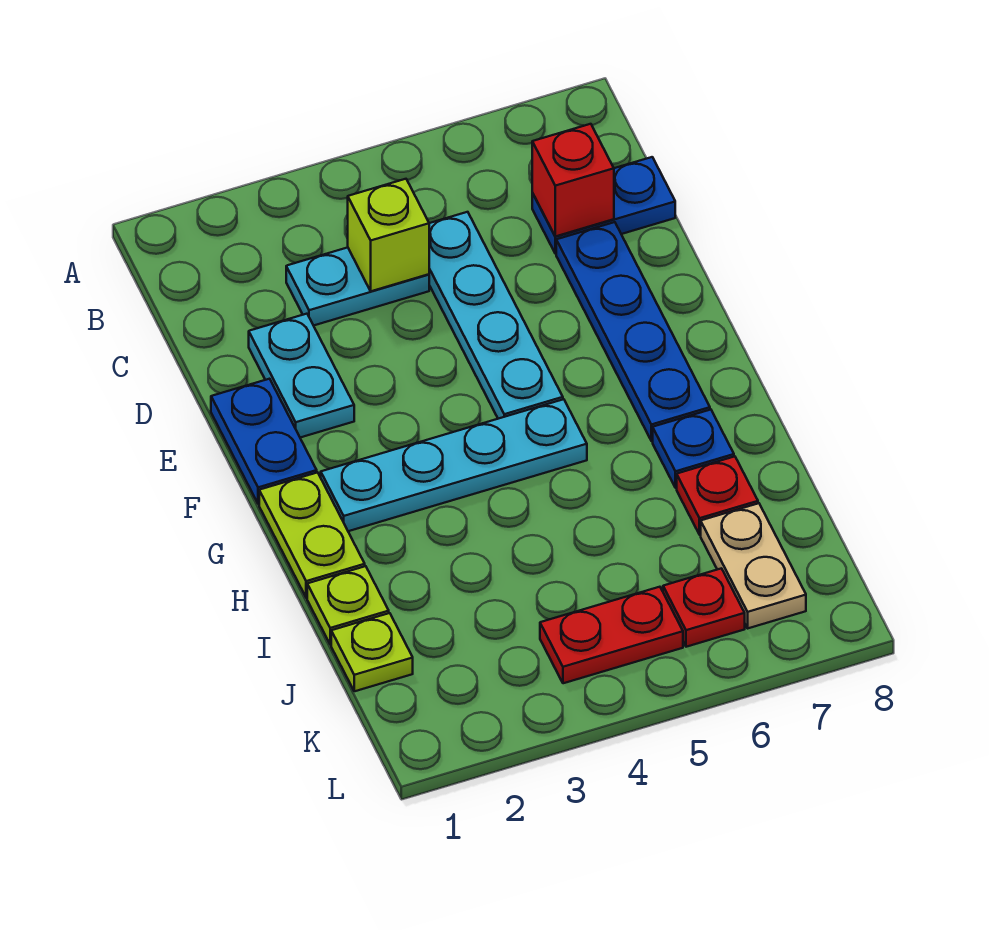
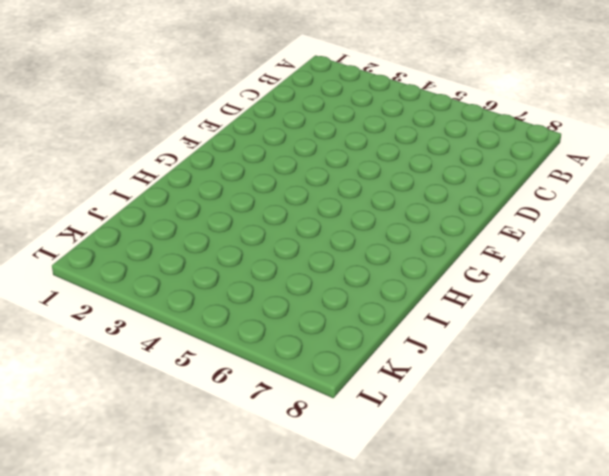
none -> cyan plate C3:C4 level 1
none -> cyan plate C5:F5 level 1
none -> blue plate C7:C8 level 1

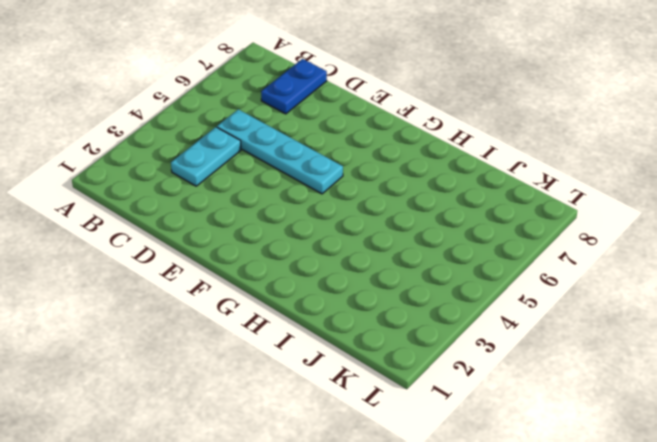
none -> cyan plate D2:E2 level 1
none -> blue plate D7:G7 level 1
none -> blue plate E1:F1 level 1

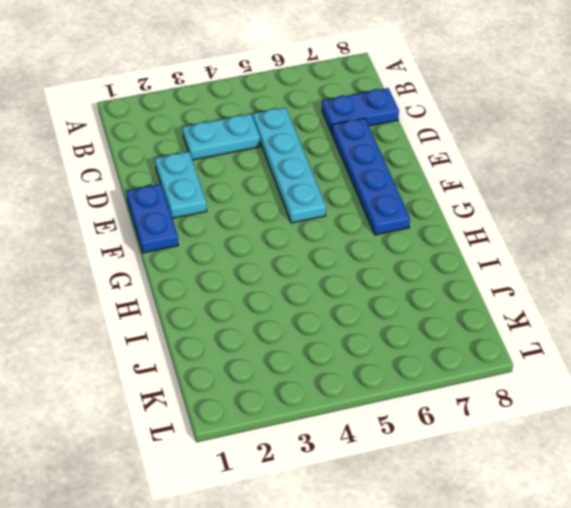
none -> lime plate G1:H1 level 1
none -> cyan plate G2:G5 level 1
none -> blue plate H7 level 1

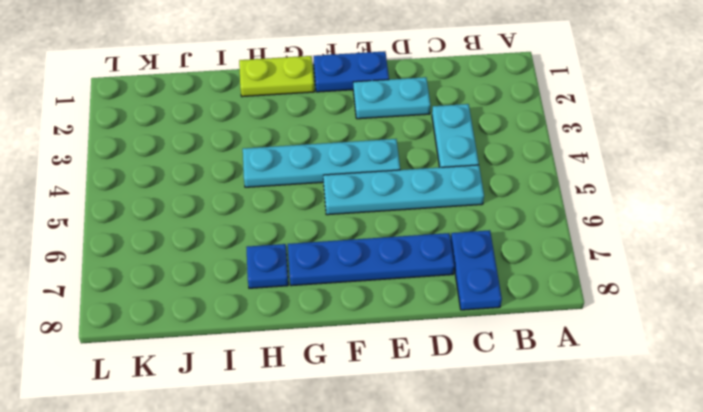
cyan plate E4:H4 level 1 -> cyan plate G2:G5 level 1
none -> lime plate I1 level 1
none -> red plate I7 level 1
none -> lime plate J1 level 1

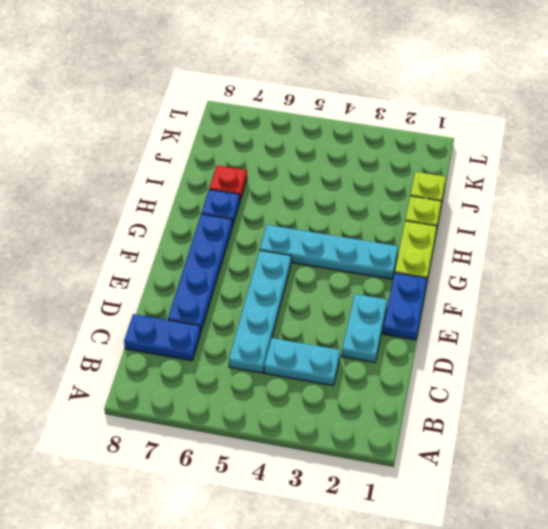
none -> tan plate J7:K7 level 1
none -> red plate K4:K5 level 1
none -> red plate K6 level 1

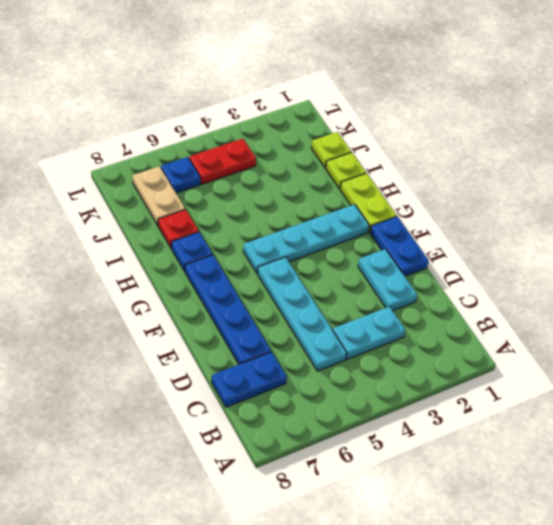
blue plate K6 level 1 -> red plate K6 level 1
none -> lime brick C4 level 2
none -> red brick C7 level 2

